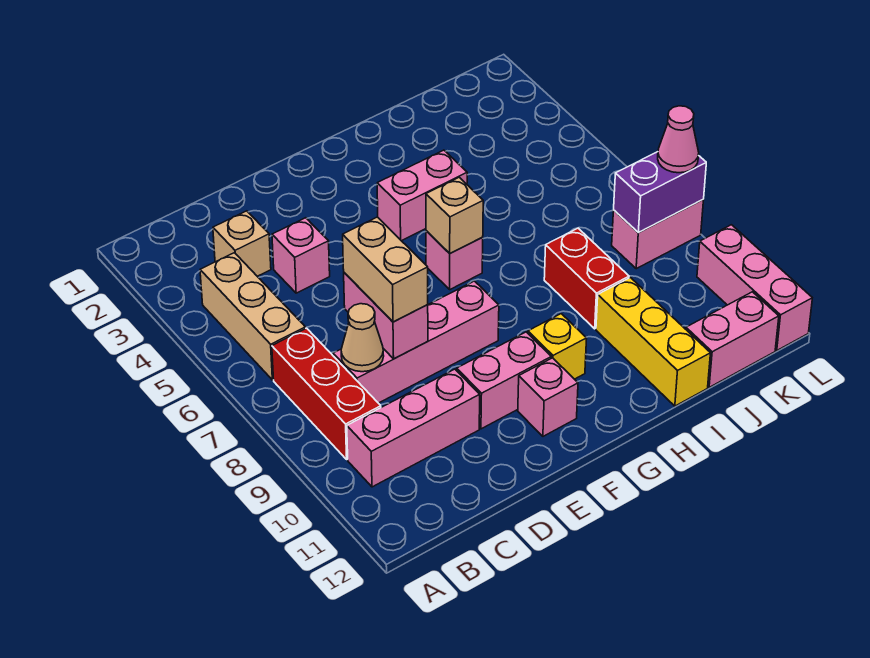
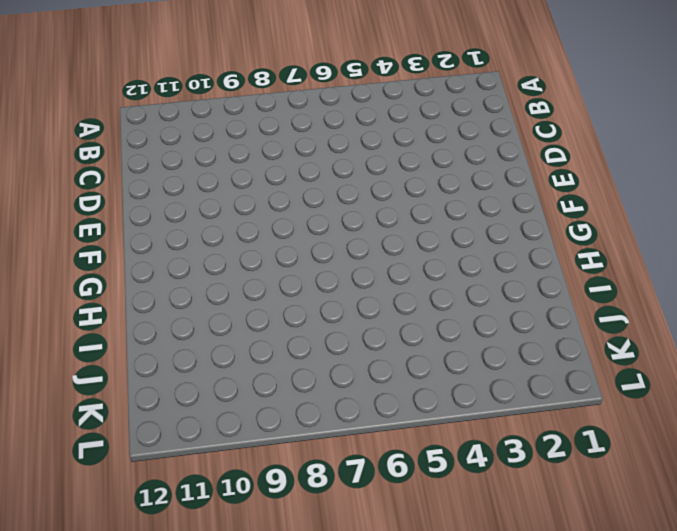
none -> tan brick B4:B6 level 1
none -> red brick B7:B9 level 1
none -> pink brick B10:D10 level 1

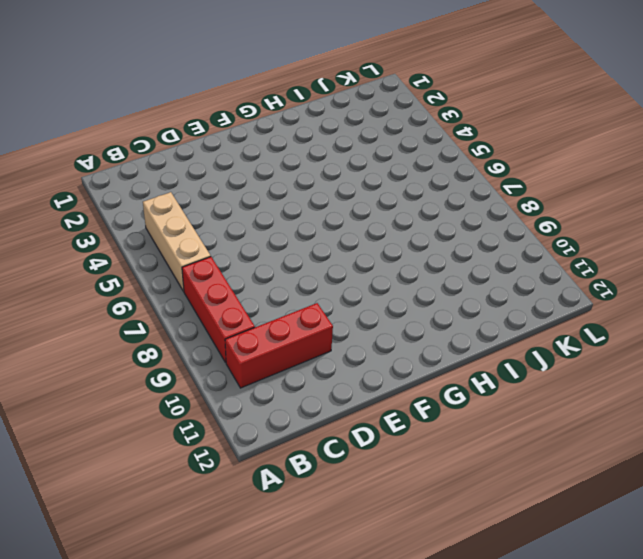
red brick B10:D10 level 1 -> pink brick B10:D10 level 1
none -> tan brick C3 level 1
none -> pink brick C8:F8 level 1
none -> pink brick D4 level 1

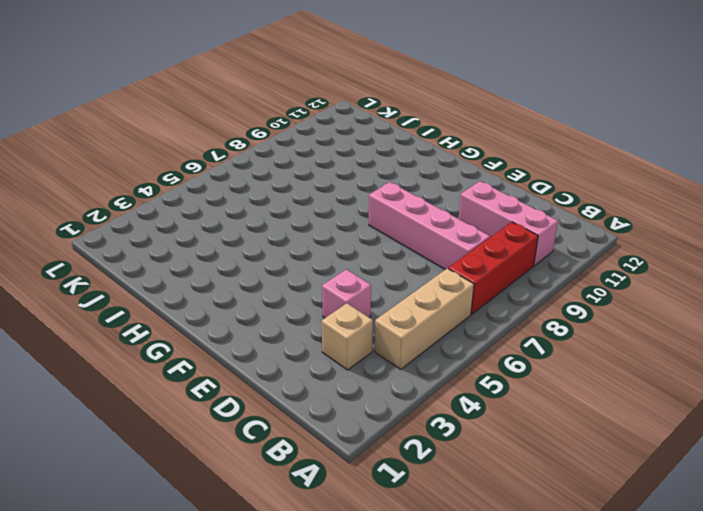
none -> pink brick E10:F10 level 1
none -> pink brick F11 level 1
none -> pink brick G4:H4 level 1

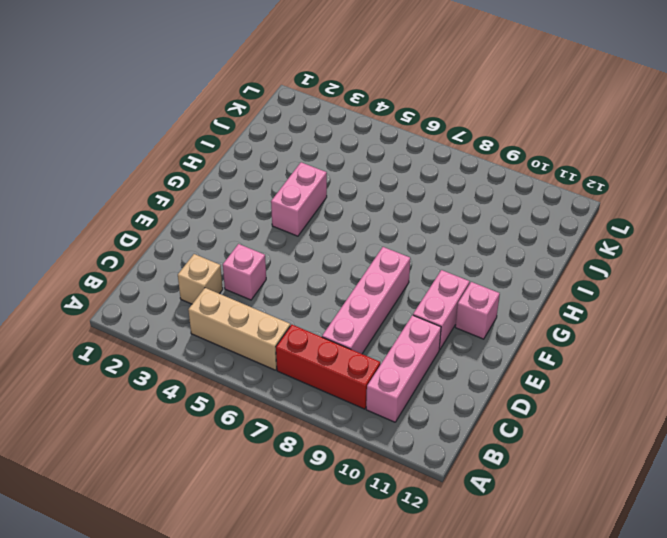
none -> pink brick G6 level 1
none -> yellow brick G10 level 1
none -> red brick I8:I9 level 1

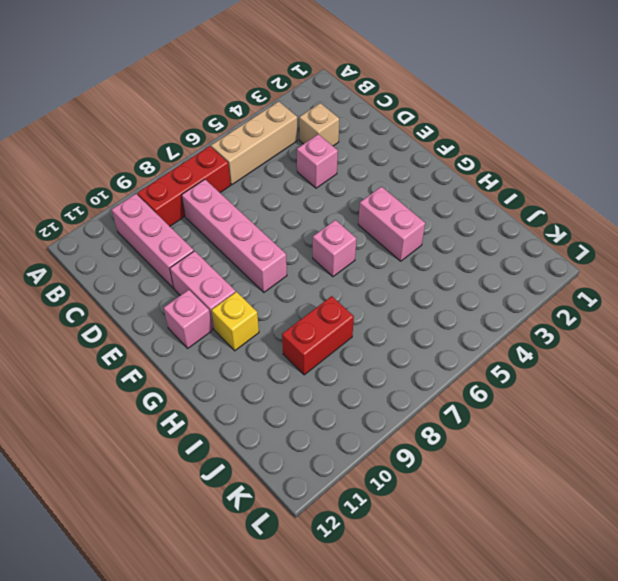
none -> yellow brick I10:I12 level 1
none -> pink brick J12:K12 level 1
none -> pink brick K8:L8 level 1

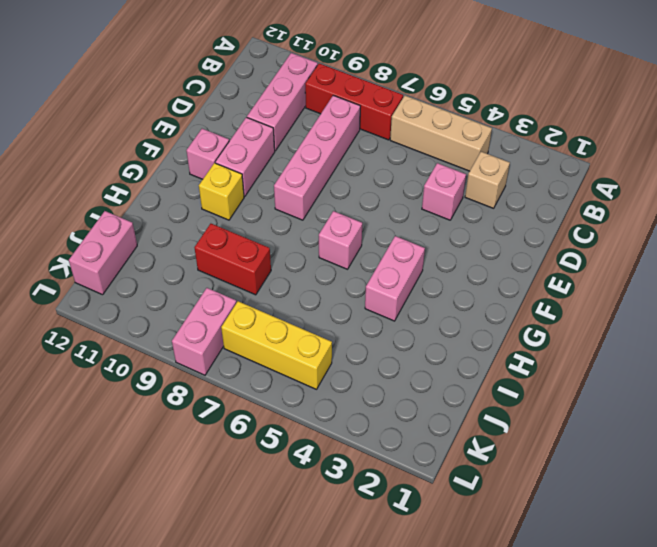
yellow brick K5:K7 level 1 -> yellow brick I10:I12 level 1
none -> pink brick L10:L12 level 1
none -> tan cone C8 level 2
none -> pink brick D7:D8 level 2

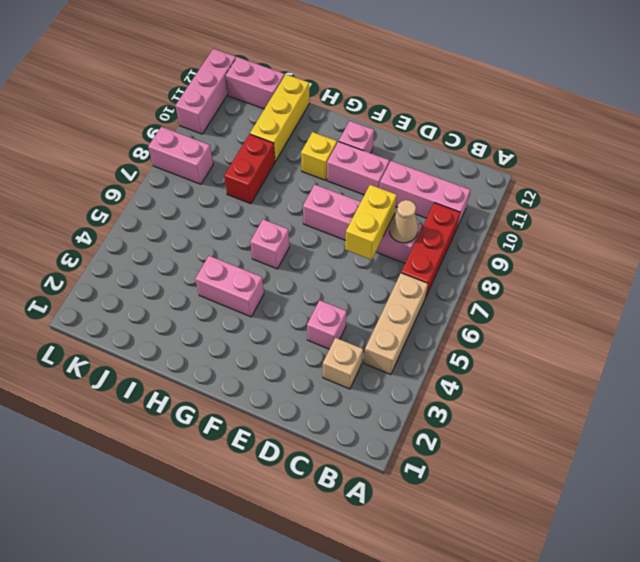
yellow brick D7:D8 level 2 -> pink brick D7:D8 level 2
none -> tan brick G6 level 2
none -> purple brick K8:L8 level 2
none -> tan brick D7:D8 level 3

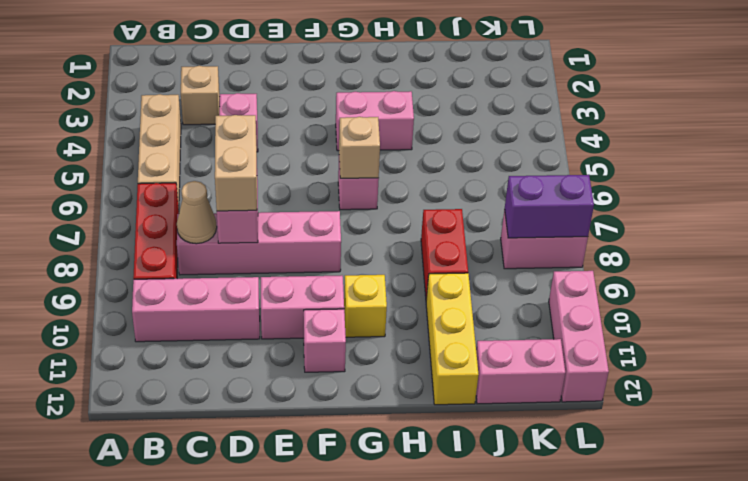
none -> pink cone L8 level 3

